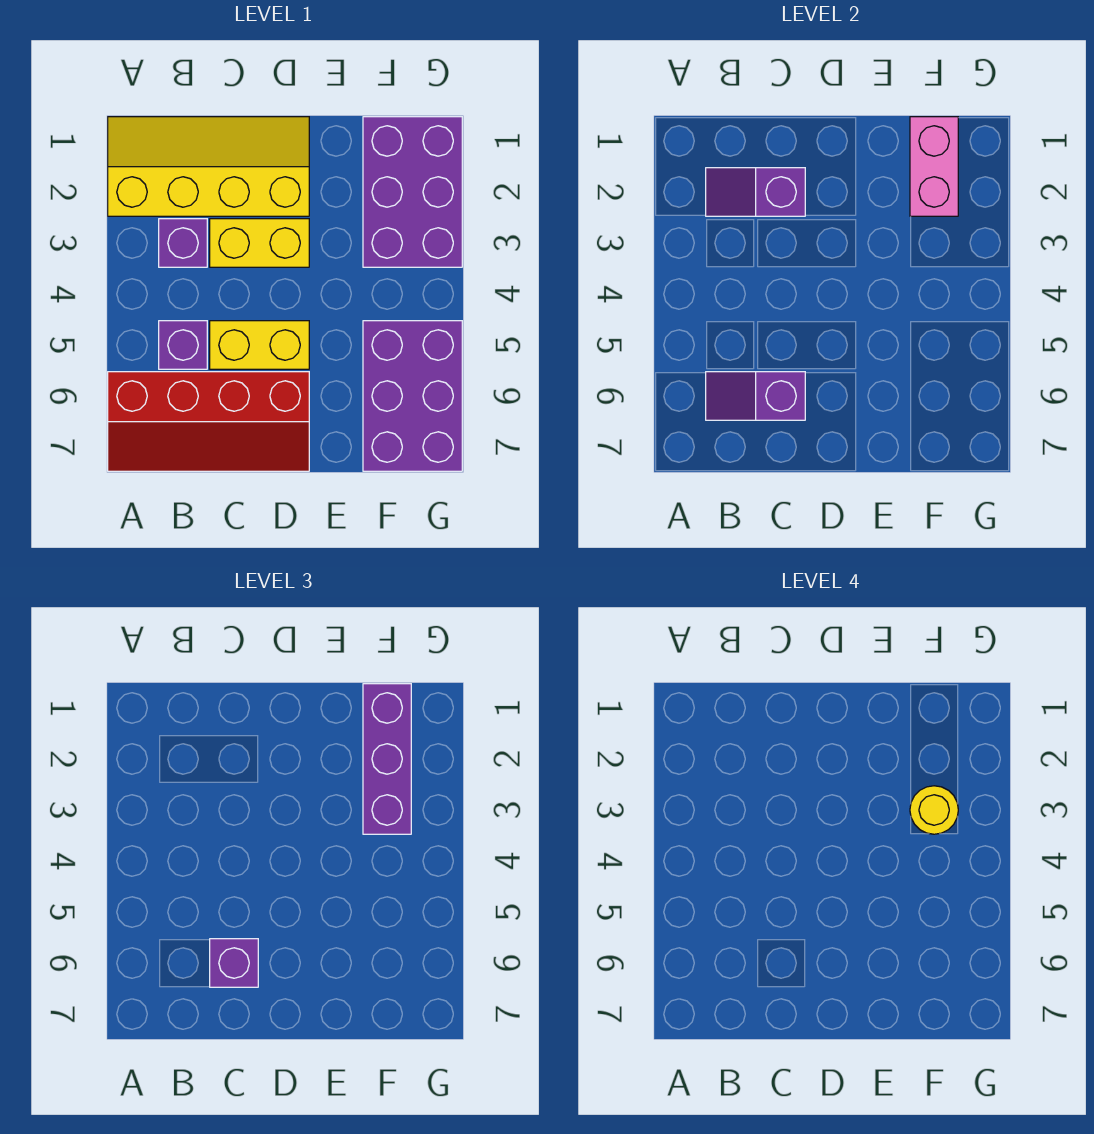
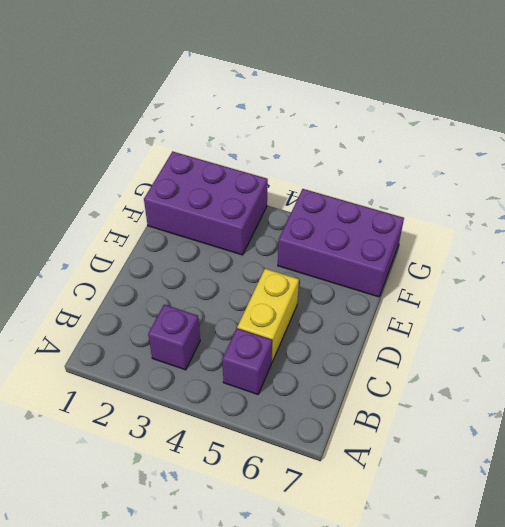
none -> yellow slope A1:D2 level 1 top 2
none -> red slope A6:D7 level 1 top 6
none -> yellow brick C3:D3 level 1

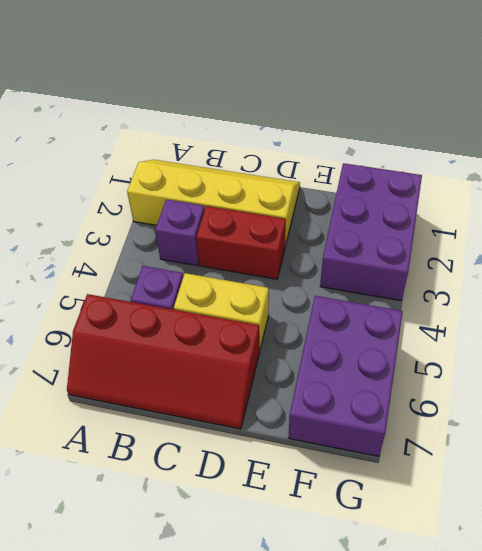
red brick C3:D3 level 1 -> yellow brick C3:D3 level 1
none -> purple slope B2:C2 level 2 top C
none -> purple slope B6:C6 level 2 top C
none -> pink brick F1:F2 level 2

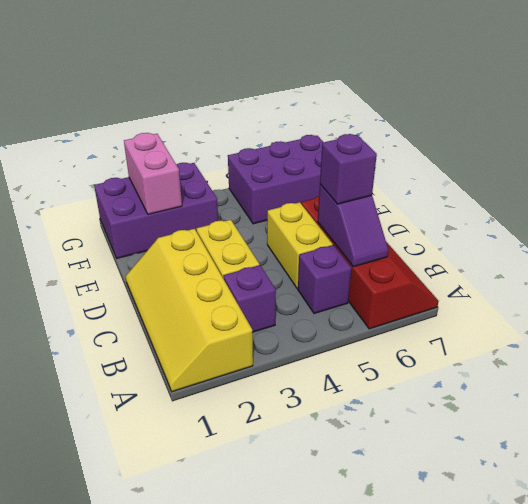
pink brick F2:G2 level 2 -> pink brick F1:F2 level 2
none -> purple slope B2:C2 level 2 top C
none -> purple brick F1:F3 level 3
none -> yellow round brick F3 level 4

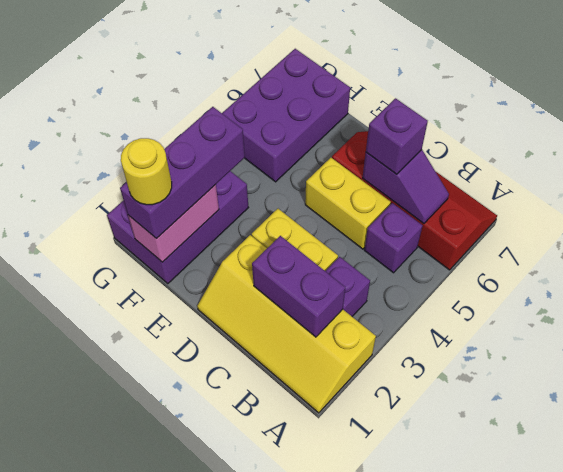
purple brick B2:C2 level 2 -> purple slope B2:C2 level 2 top C
yellow round brick F1 level 4 -> yellow round brick F3 level 4

